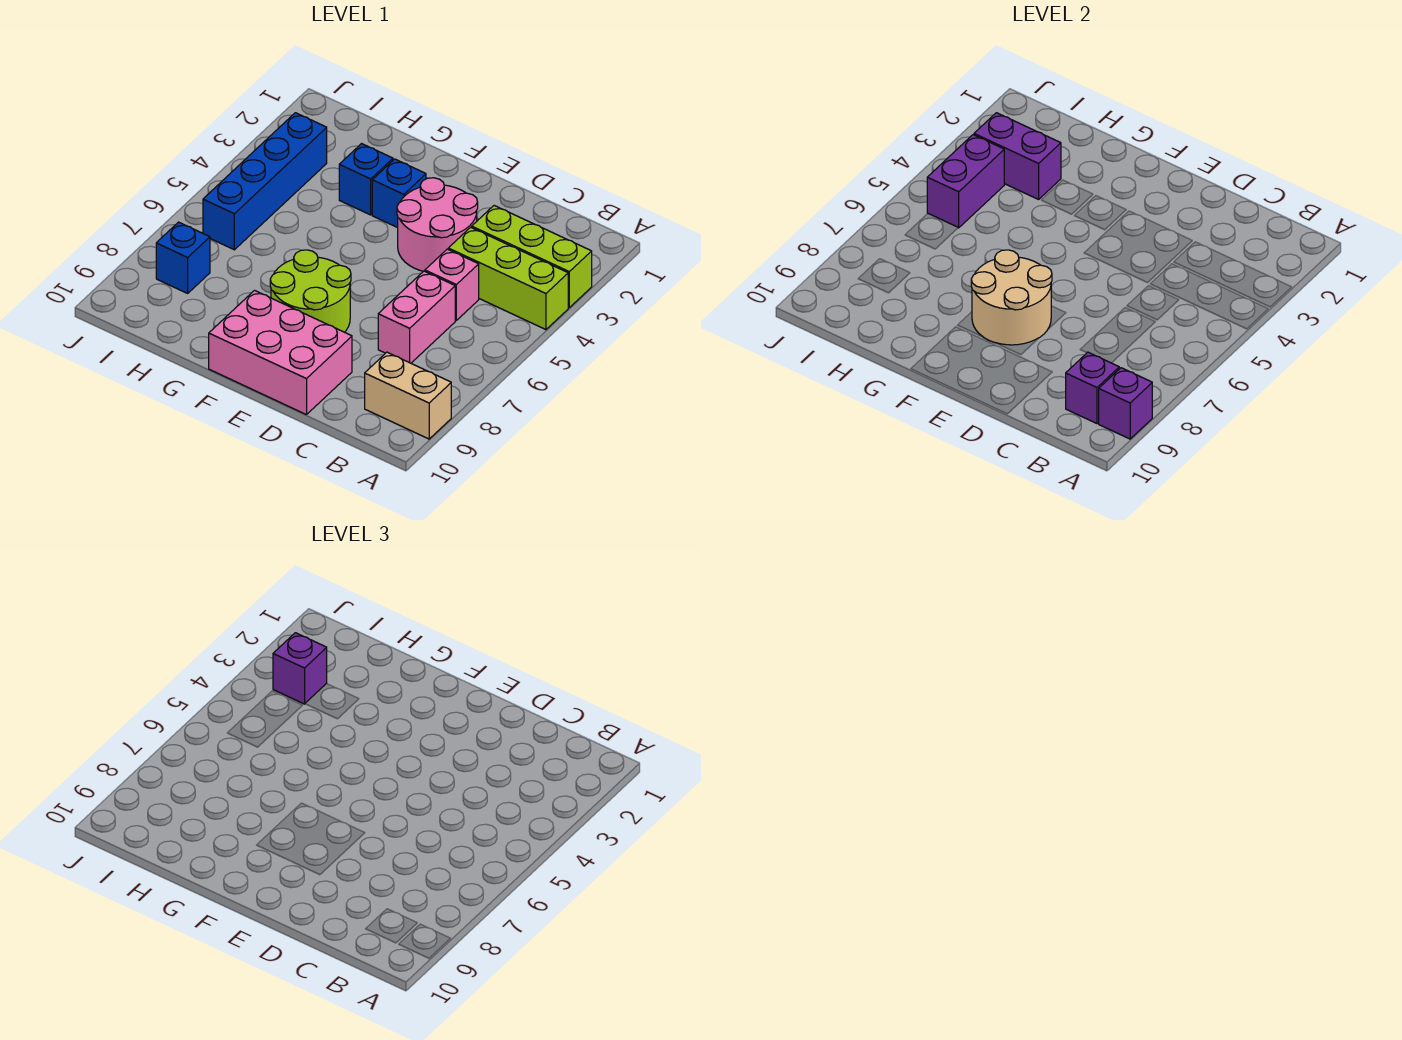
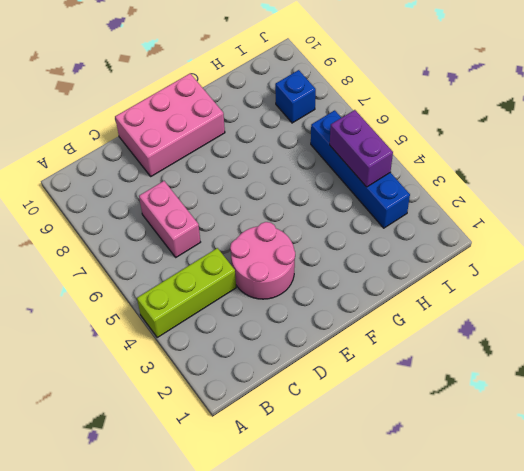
none -> lime brick A3:C3 level 1
none -> tan brick A9:B9 level 1
none -> pink brick C5 level 1

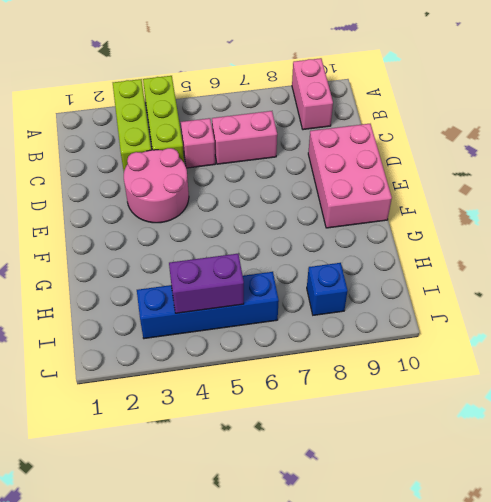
pink brick A9:B9 level 1 -> tan brick A9:B9 level 1
none -> lime round brick E7:F8 level 1
none -> blue brick F3 level 1
none -> blue brick G3 level 1

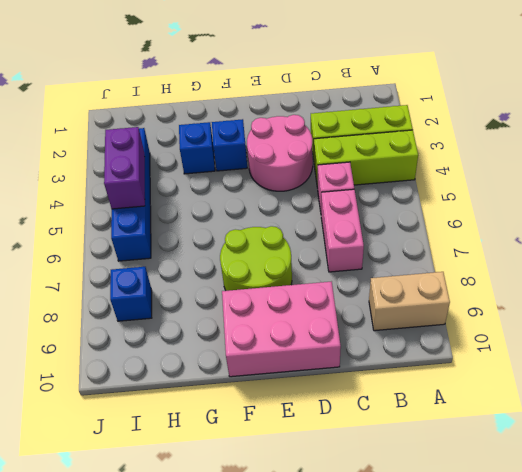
none -> purple brick A9 level 2
none -> purple brick B9 level 2
none -> tan round brick E7:F8 level 2

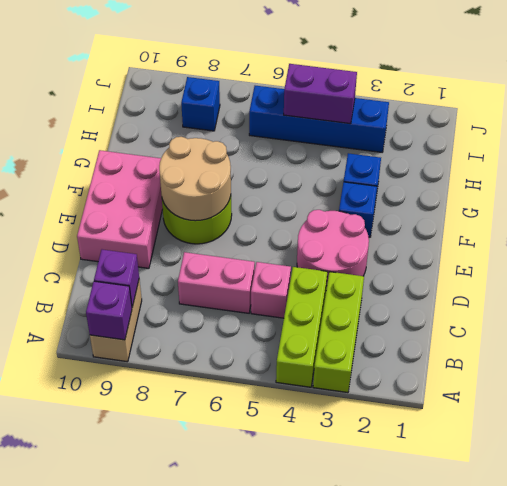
none -> purple brick H3:I3 level 2
none -> purple brick I3 level 3

